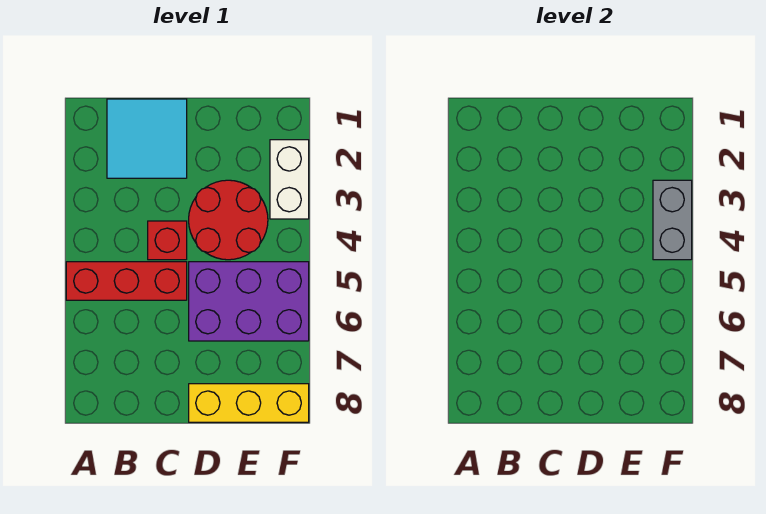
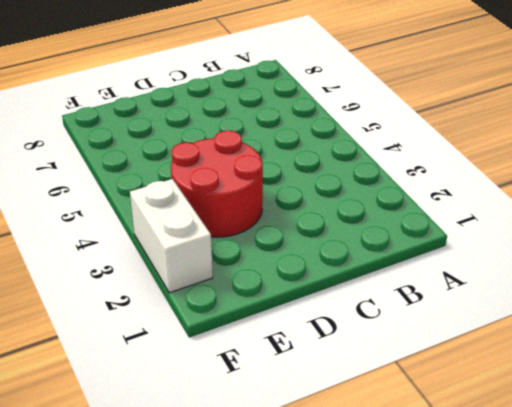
none -> red brick A5:C5 level 1
none -> cyan tile B1:C2 level 1

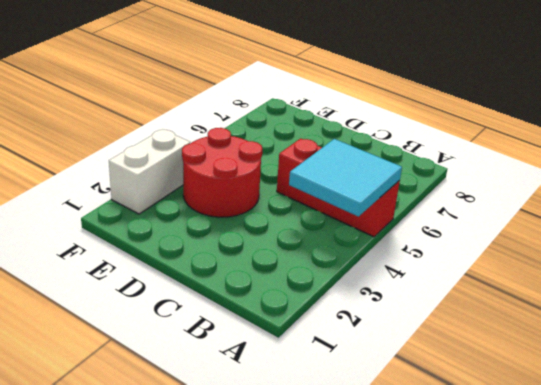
cyan tile A4:B5 level 2 -> cyan tile B1:C2 level 1
none -> red brick C4 level 1
none -> purple brick D5:F6 level 1

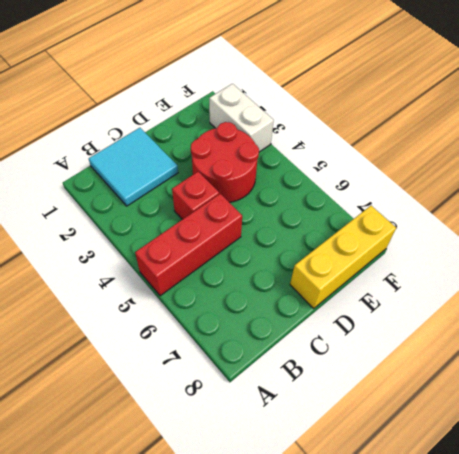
none -> purple brick D5:F6 level 1
none -> grey brick F3:F4 level 2

